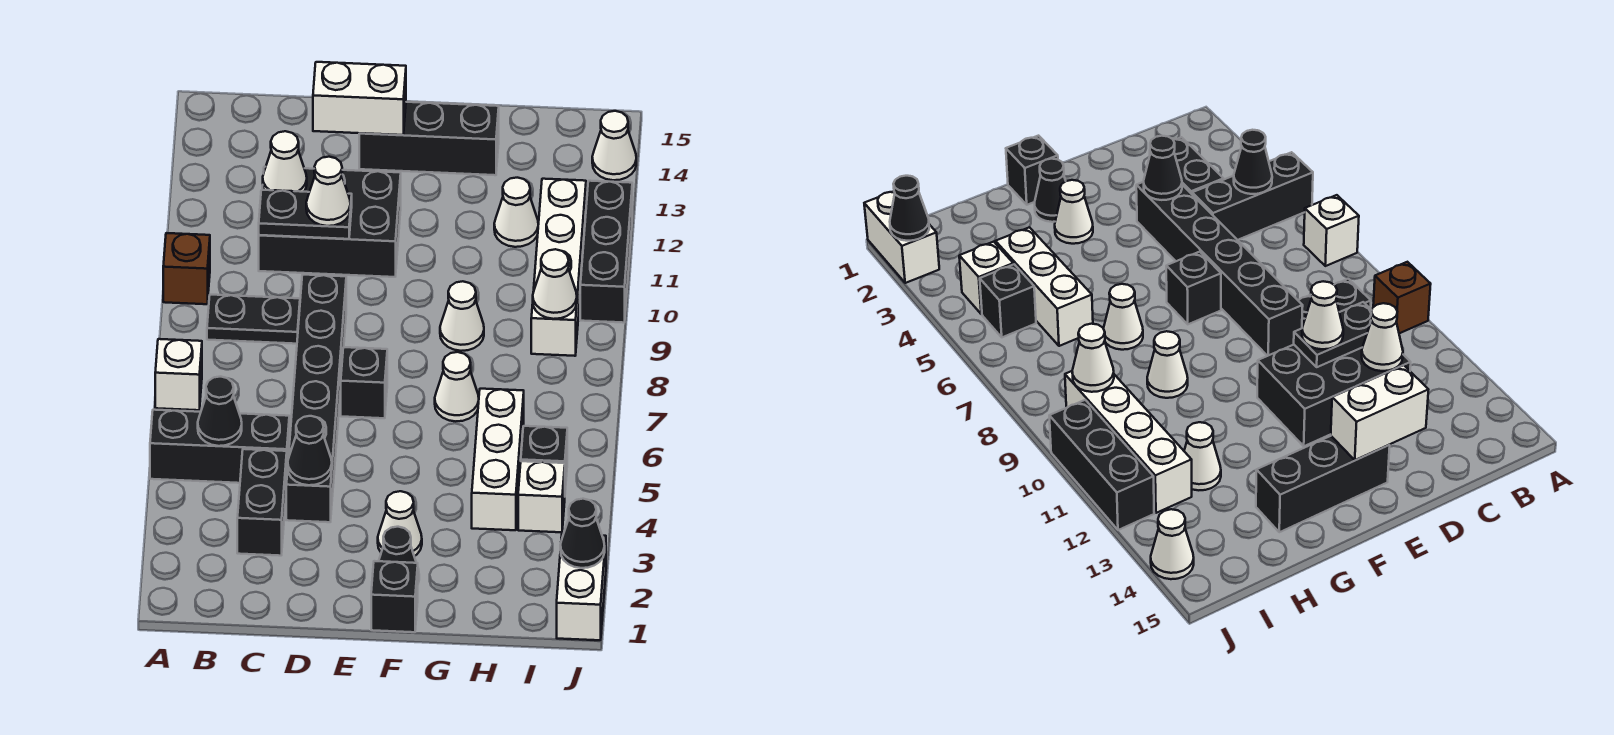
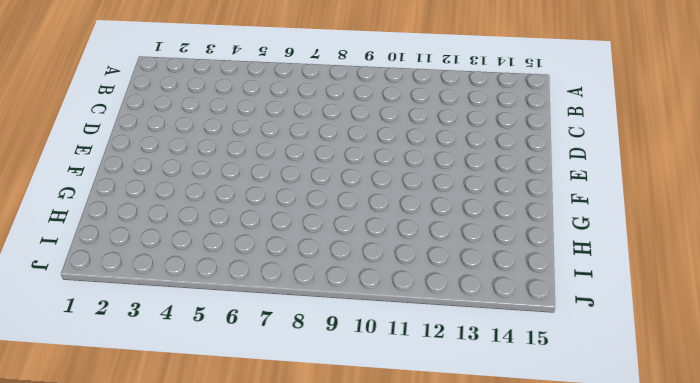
none -> black brick A5:C5 level 1
none -> white brick A7 level 1
none -> brown brick A10 level 1
none -> black plate B9:C9 level 1

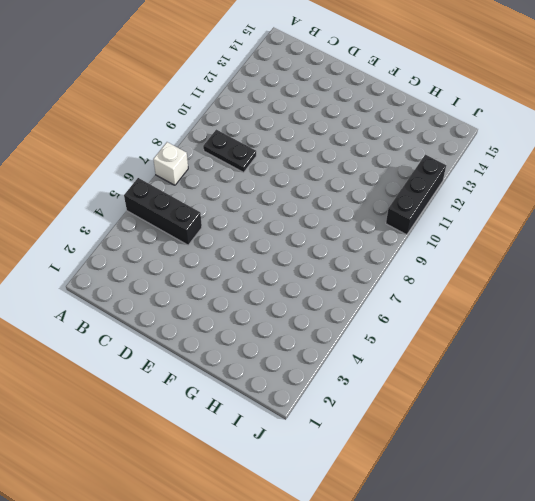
none -> brown brick A10 level 1
none -> black brick C3:C4 level 1
none -> black brick C11:E12 level 1
none -> black brick D4:D9 level 1

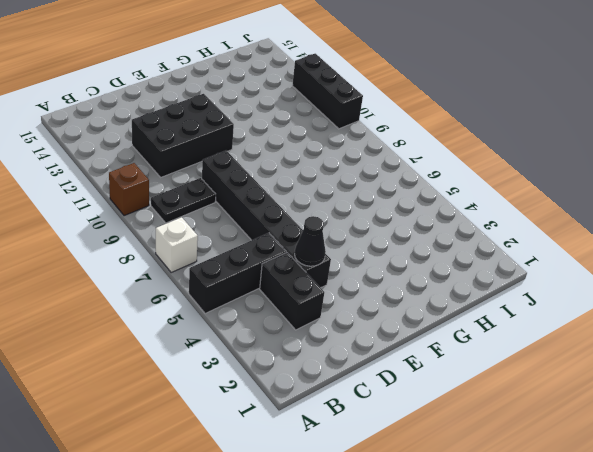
none -> black brick E7 level 1
none -> black brick E14:G14 level 1
none -> black brick F1 level 1
none -> black cone F2 level 1

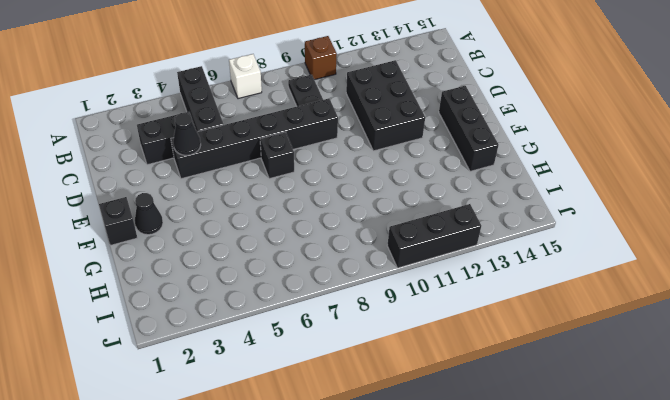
none -> white cone F3 level 1
none -> white cone G7 level 1
none -> white cone G9 level 1
none -> white brick H4:H6 level 1

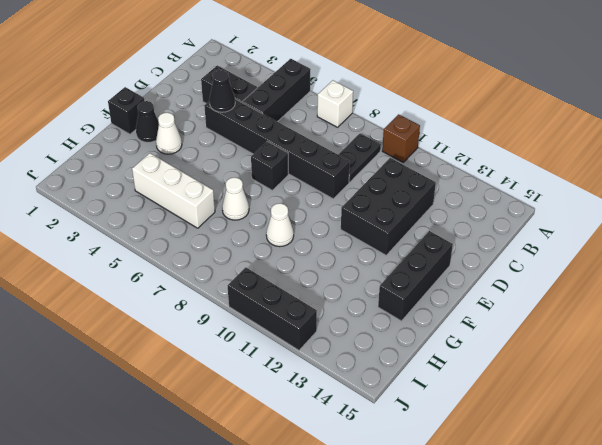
none -> white cone H12 level 1
none -> white brick I4 level 1
none -> black brick I5 level 1
none -> white brick I9:I12 level 1

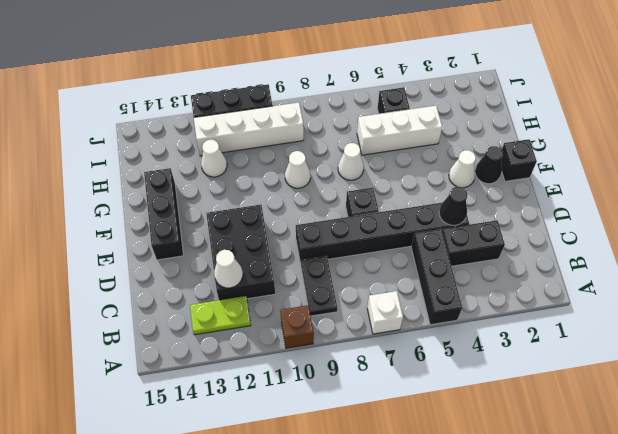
lime plate B12:B13 level 1 -> none
none -> white brick I4 level 1
none -> white brick J1:J2 level 1
none -> white cone J14 level 1
none -> black cone B5 level 2

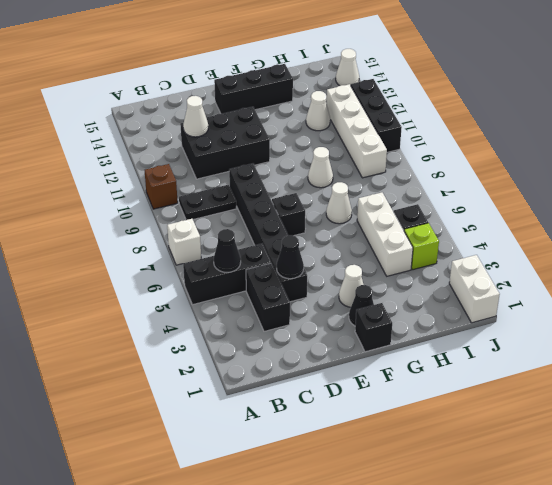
lime brick I4 level 1 -> white brick I4 level 1
none -> black plate C11:D11 level 2
none -> white brick D14:E14 level 2
none -> white cone I9 level 2
none -> black cone J2 level 2

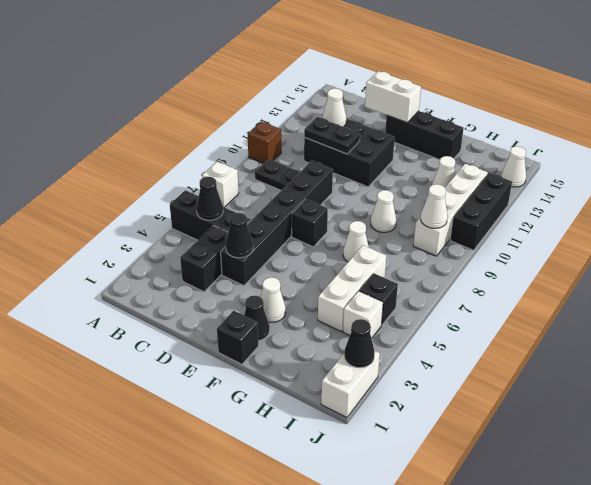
none -> white cone D11 level 3

